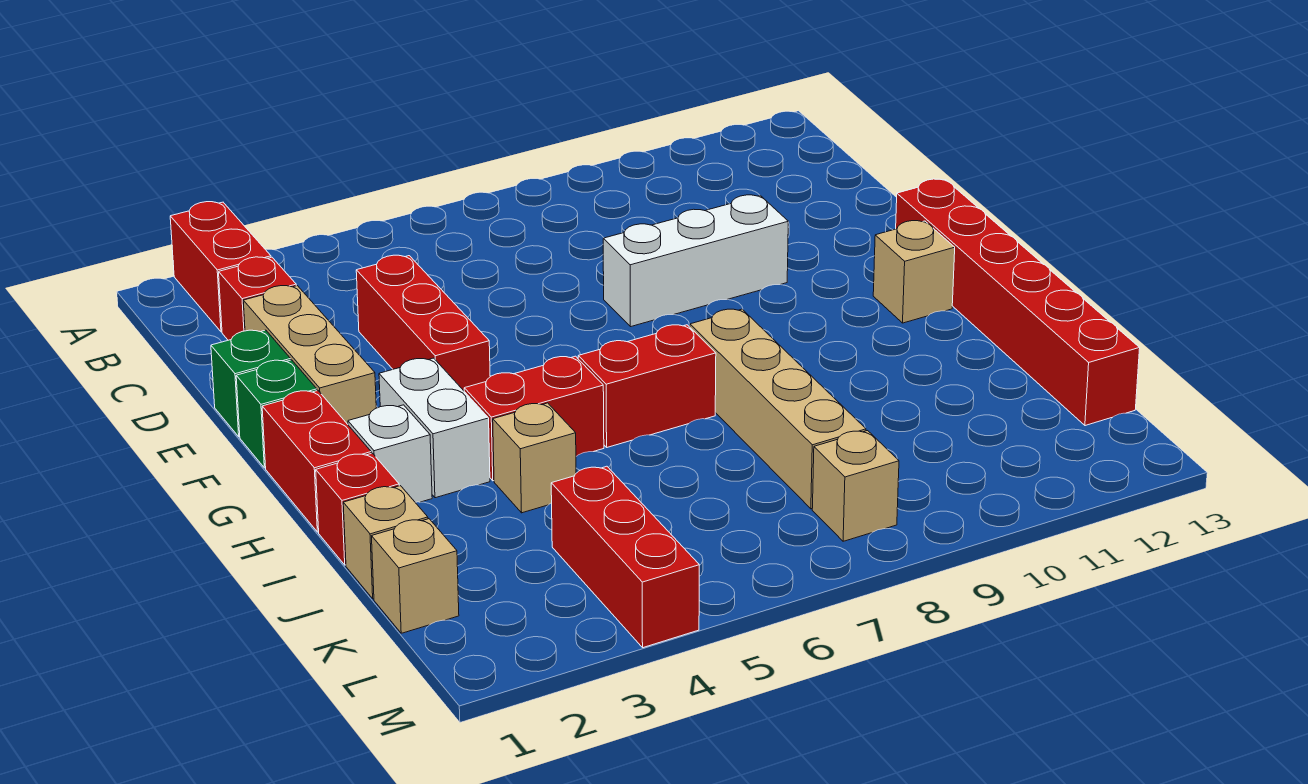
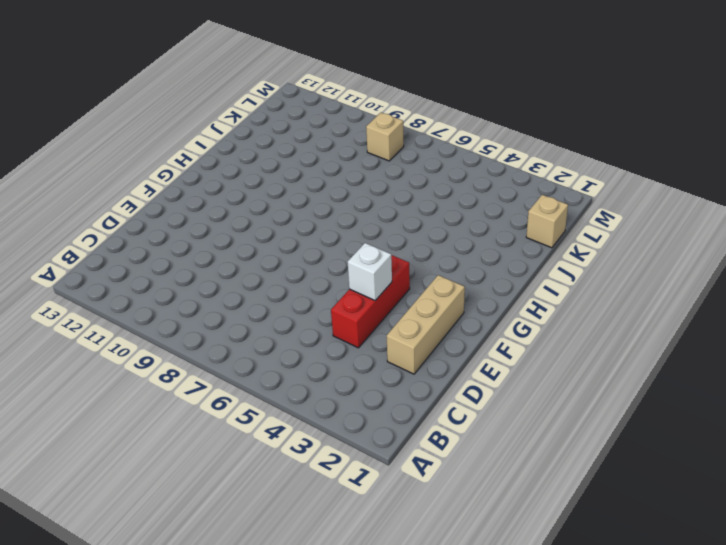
white brick E4 level 2 -> white brick H2 level 1
none -> red brick A2:B2 level 1
none -> red brick C2 level 1
none -> green brick E1 level 1

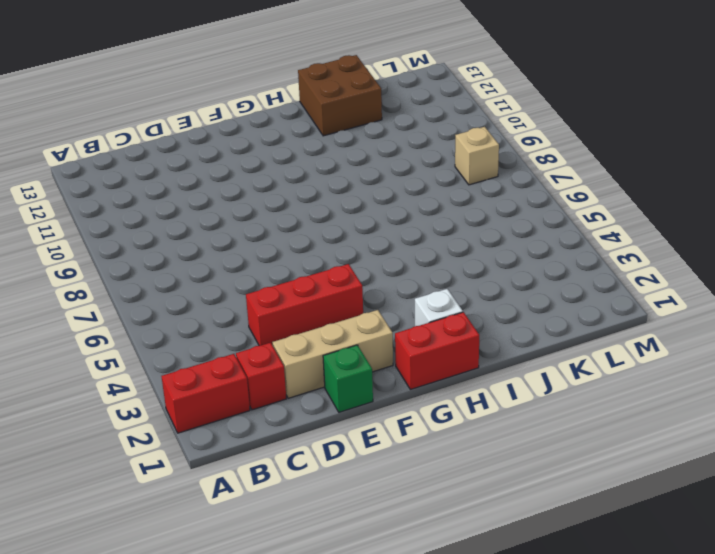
brown brick I12:J13 level 1 -> red brick F13:K13 level 1
none -> white brick E8:E10 level 1
none -> green brick F1 level 1
none -> white brick G3:H3 level 1

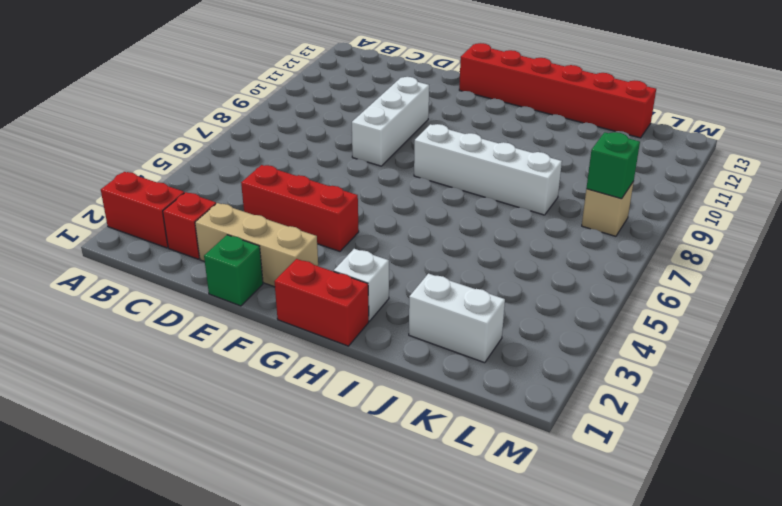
white brick G8:J8 level 1 -> tan brick H8:K8 level 1
white brick J2:K2 level 1 -> white brick G3:H3 level 1
green brick L8 level 2 -> green brick F1 level 1
none -> tan brick G12 level 1
none -> red brick H4:H5 level 1
none -> red brick H6:H7 level 1

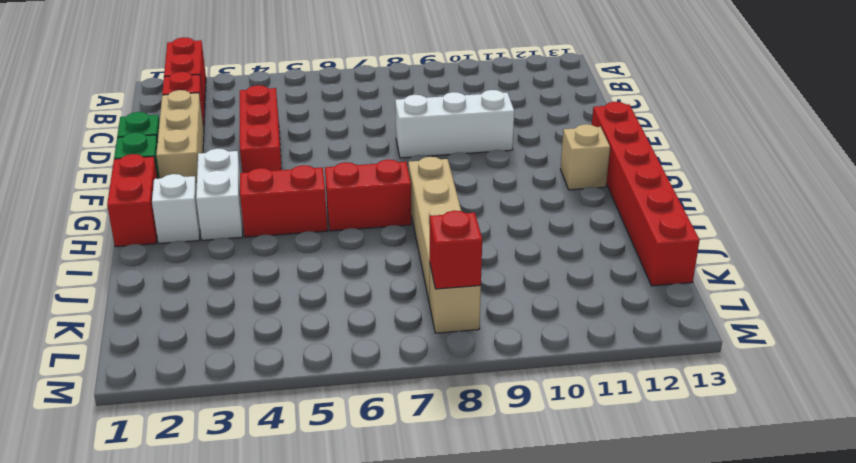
red brick L8 level 2 -> red brick I1 level 1
none -> tan brick I4 level 1
none -> tan brick J1 level 1
none -> tan brick K1 level 1

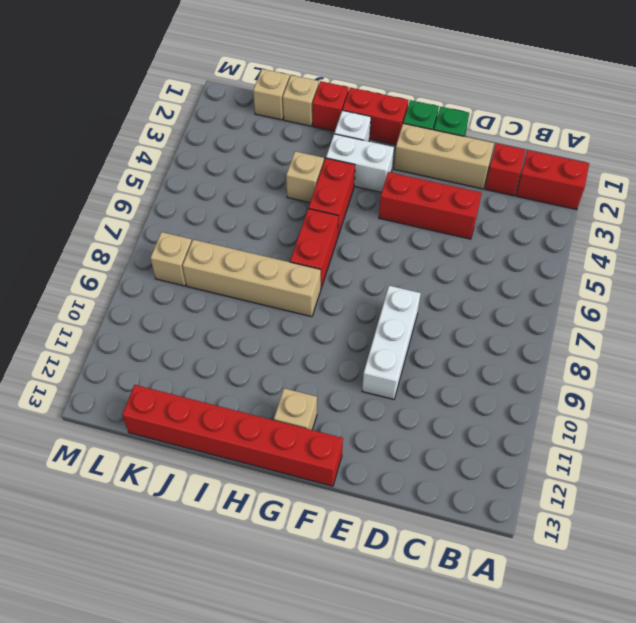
none -> red brick K4:M4 level 1

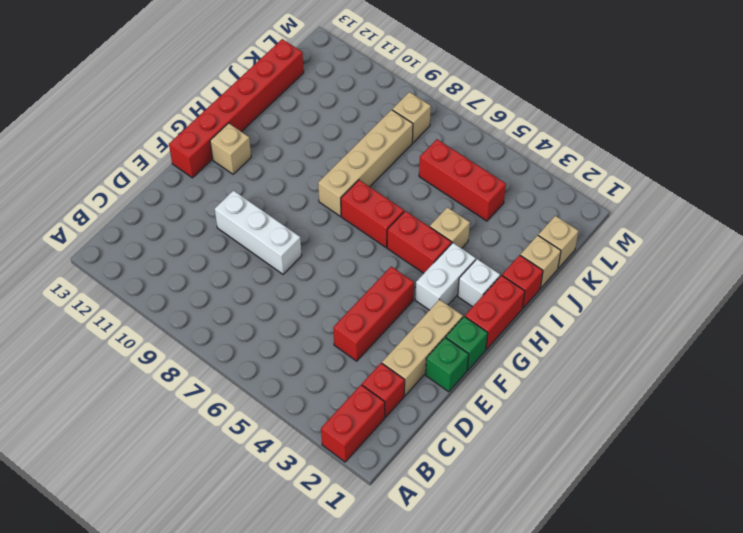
red brick K4:K6 level 1 -> red brick K4:M4 level 1

